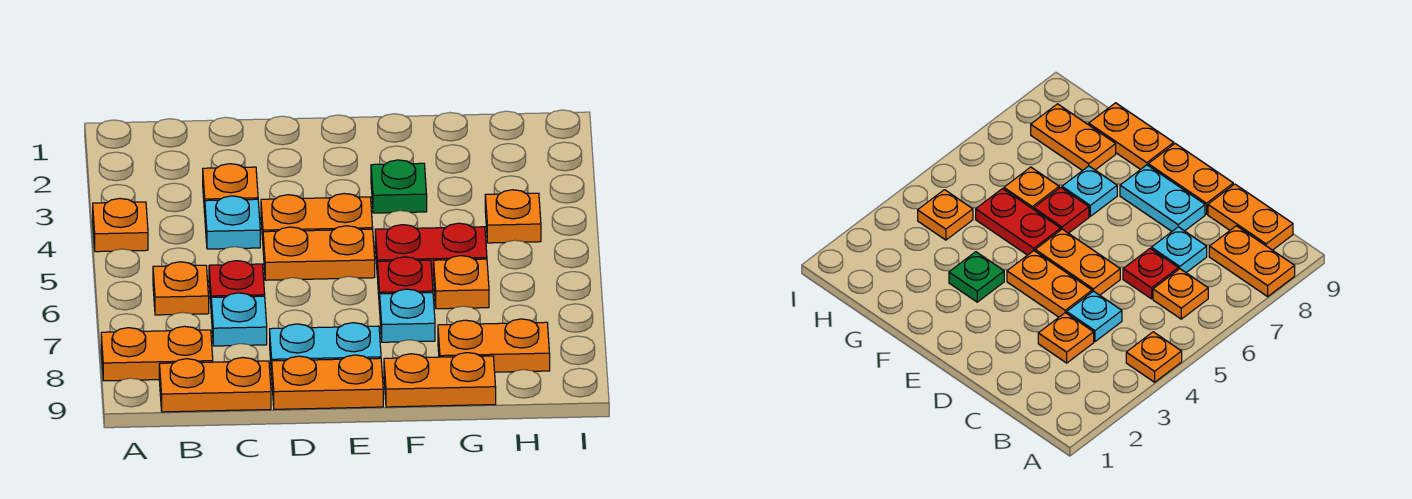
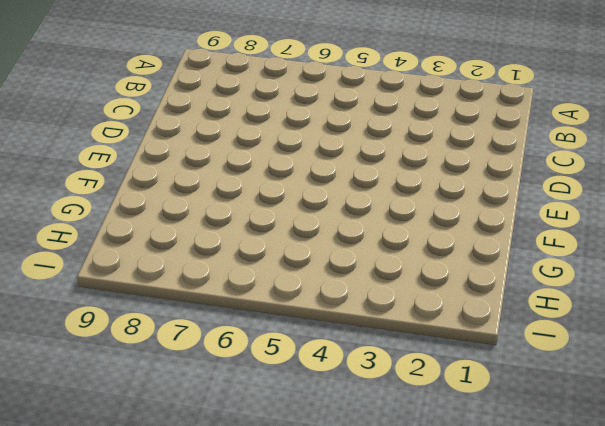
none -> orange plate A4 level 1
none -> orange plate A8:B8 level 1
none -> orange plate B6 level 1

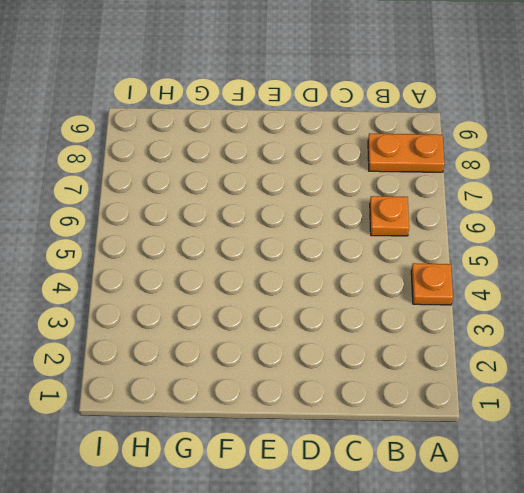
none -> orange plate B9:C9 level 1
none -> orange plate C3 level 1
none -> cyan plate C4 level 1

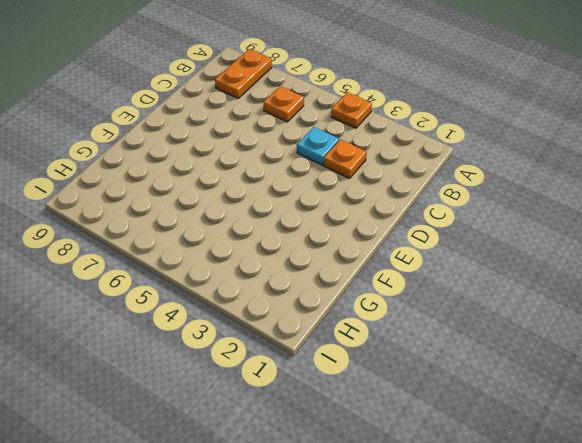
none -> orange plate B9:C9 level 1
none -> red plate C6 level 1
none -> cyan plate C7 level 1

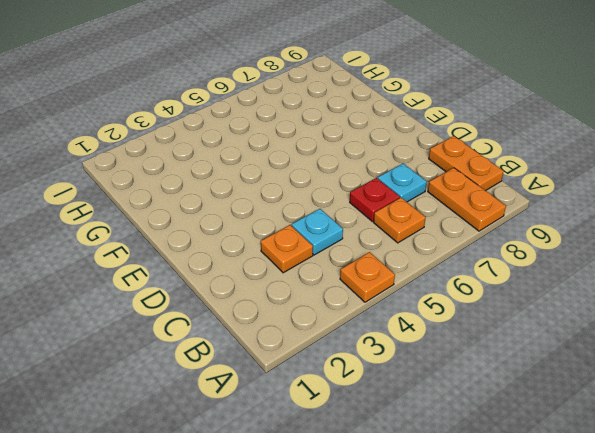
none -> orange plate D4:E4 level 1
none -> orange plate D5:E5 level 1
none -> cyan plate D8:E8 level 1

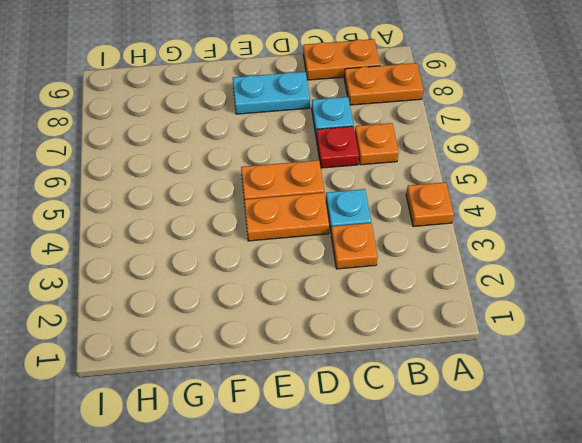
none -> orange plate D9:E9 level 1
none -> green plate F3 level 1
none -> red plate F5:G5 level 1

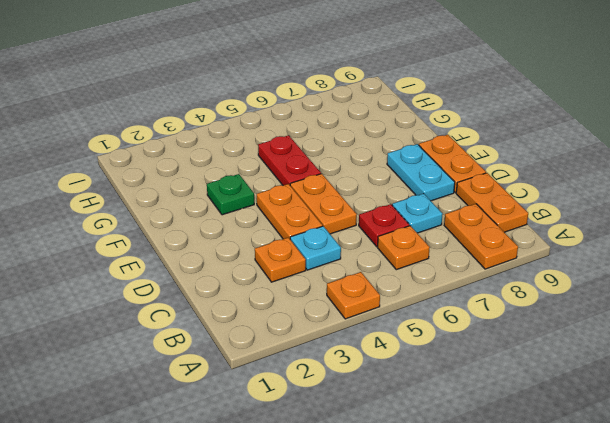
none -> red plate F6 level 1
none -> cyan plate F7 level 1
none -> orange plate F9:G9 level 1

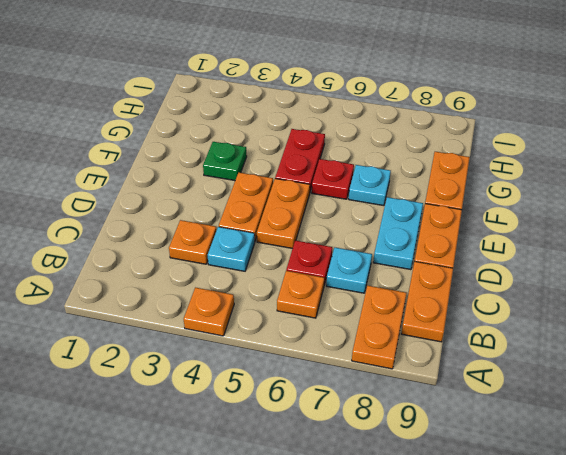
none -> orange plate G6 level 1
none -> orange plate G8:H8 level 1
none -> orange plate H4 level 1

